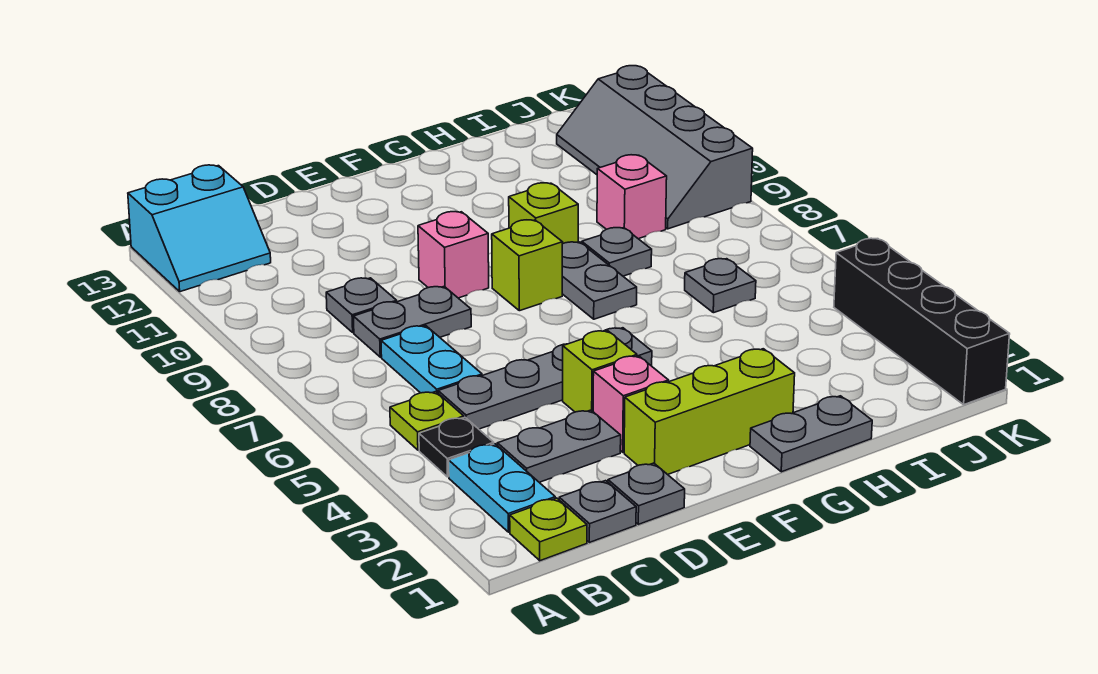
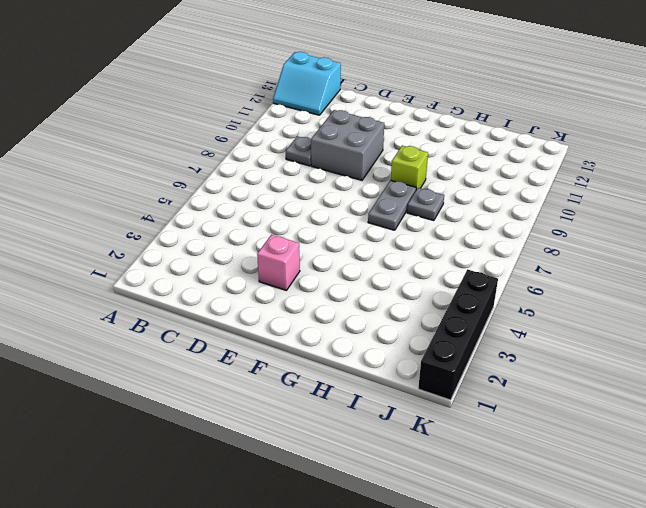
grey brick D9:E10 level 1 -> pink brick E9 level 1
none -> lime plate B1 level 1
none -> cyan plate B2:B3 level 1
none -> black plate B4 level 1

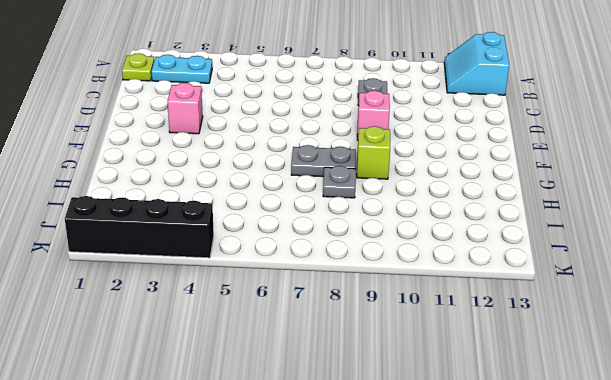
none -> black plate B4 level 1
none -> lime plate B5 level 1
none -> grey plate C1 level 1

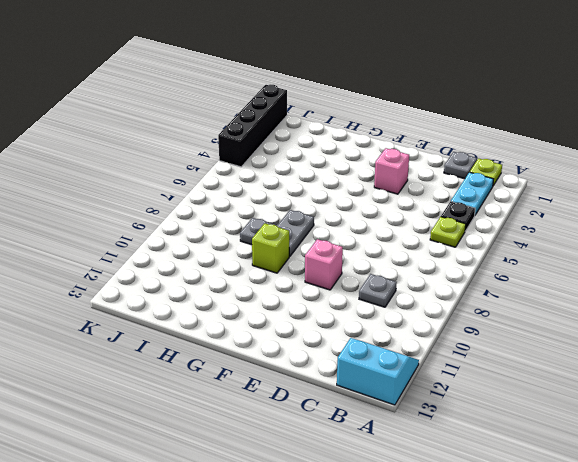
none -> grey plate C3:D3 level 1
none -> grey plate C5:F5 level 1
none -> cyan plate C6:C7 level 1

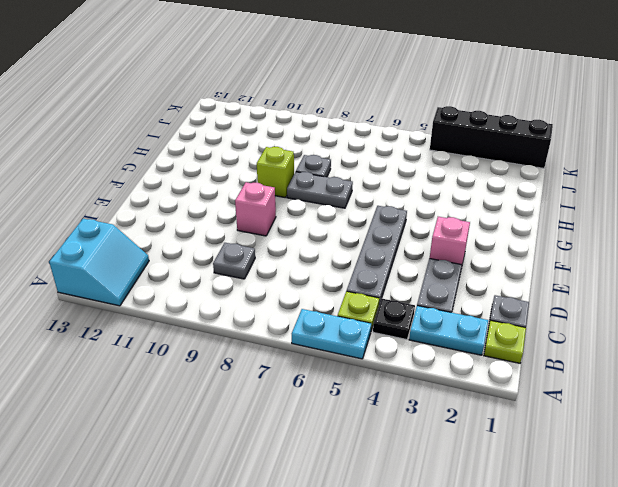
cyan plate A5:A6 level 1 -> cyan plate C6:C7 level 1
none -> grey plate C8:D8 level 1
none -> grey plate D1 level 1
none -> lime brick E2:G2 level 1

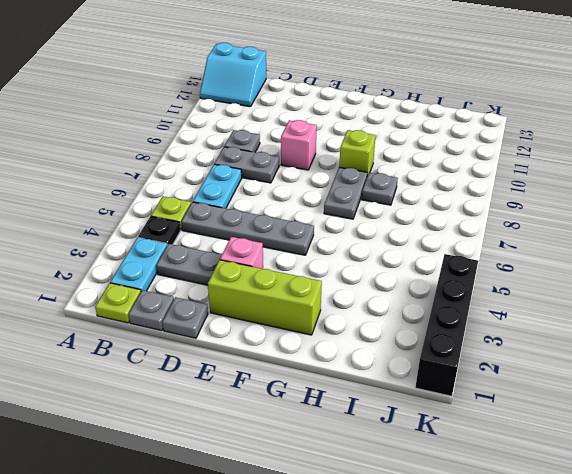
none -> lime brick E4 level 1
none -> lime brick F8 level 1
none -> grey plate G1:H1 level 1

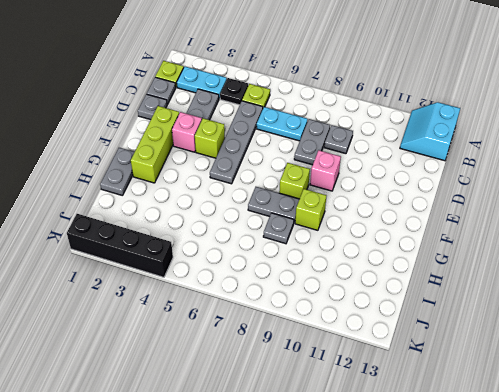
none -> grey plate I6 level 1
none -> pink brick I9 level 1
none -> grey slope J9:K12 level 1 top K

